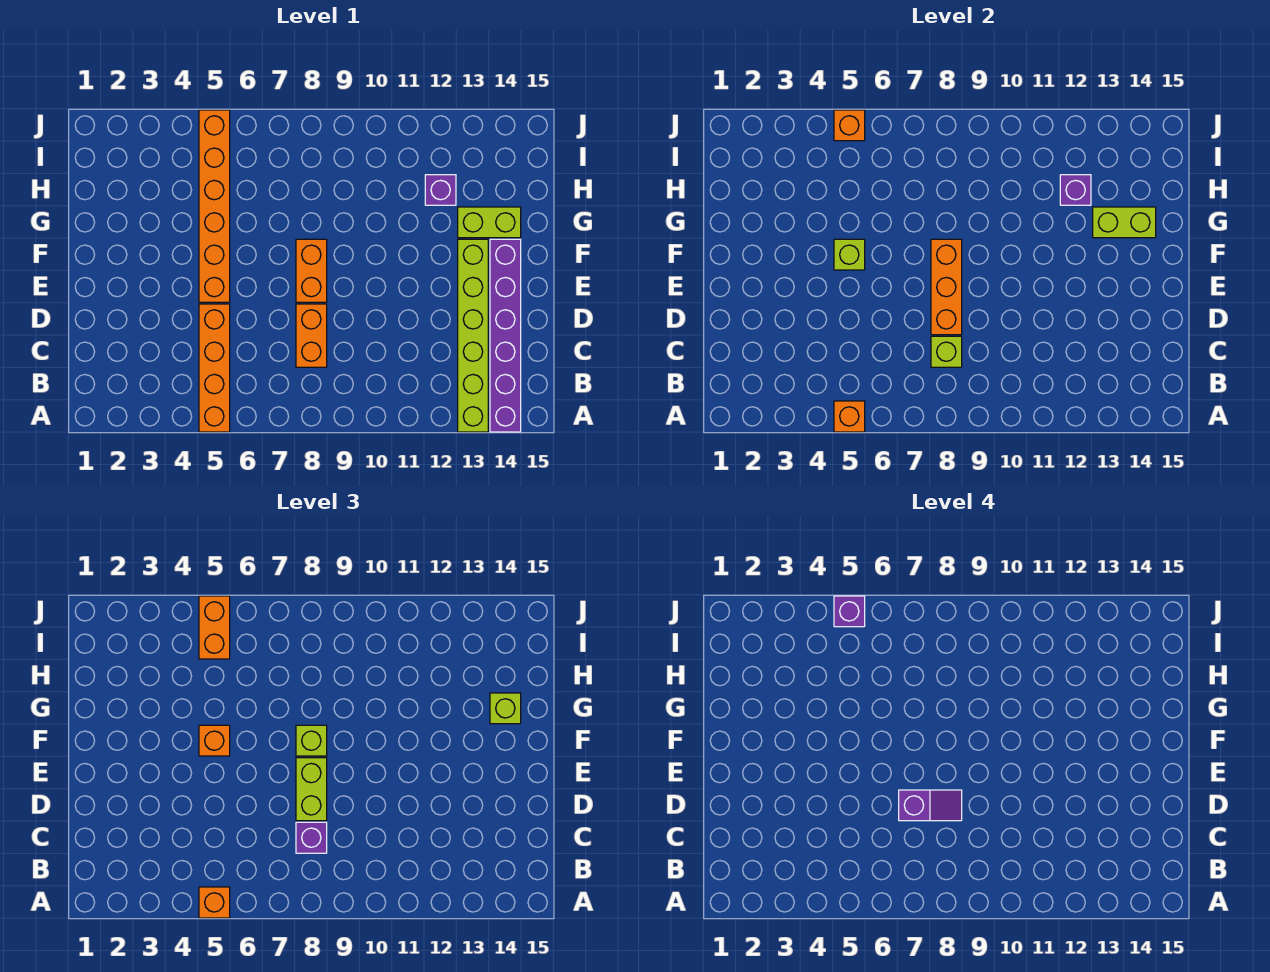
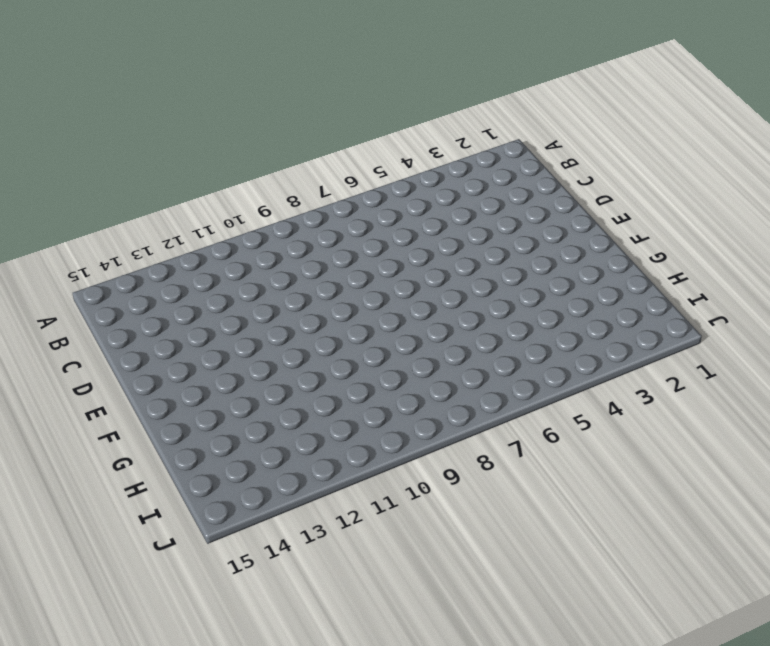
none -> orange brick A5:D5 level 1
none -> lime brick A13:F13 level 1
none -> purple brick A14:F14 level 1

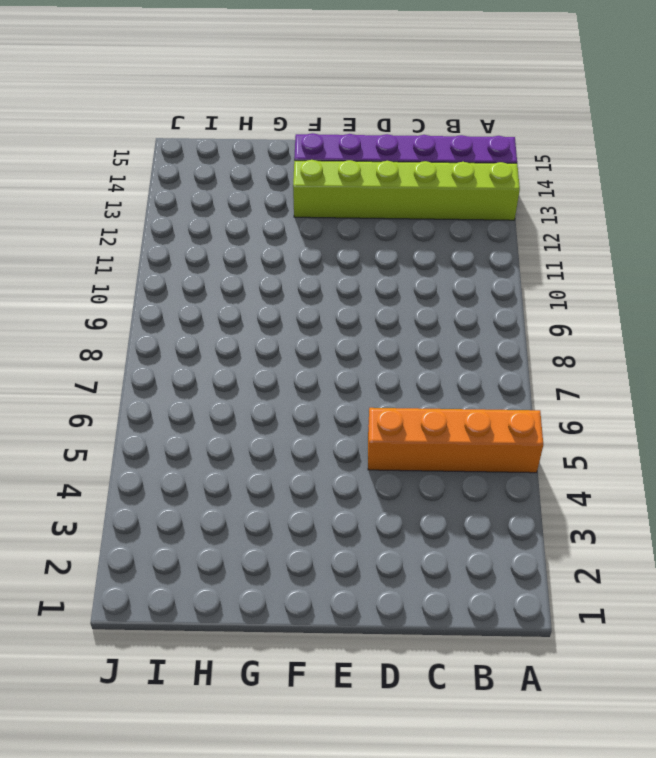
none -> orange brick C8:D8 level 1
none -> orange brick E5:J5 level 1
none -> orange brick E8:F8 level 1

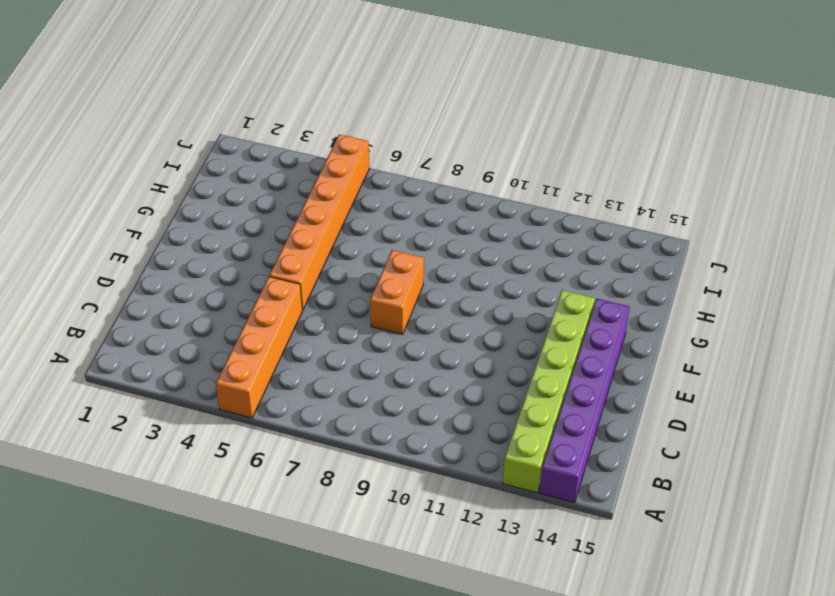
none -> orange brick C8:D8 level 1
none -> lime brick G13:G14 level 1
none -> purple brick H12 level 1

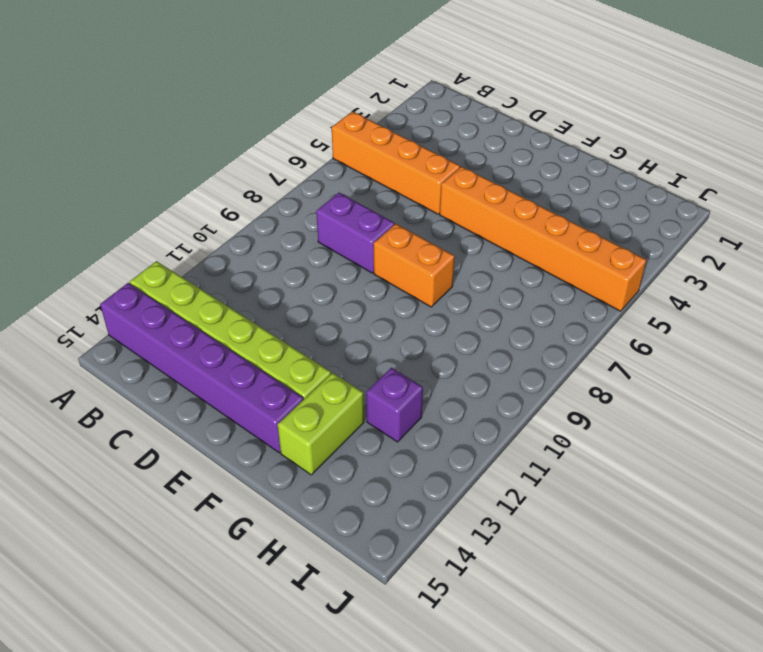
purple brick C8:D8 level 1 -> orange brick C8:D8 level 1
none -> orange brick A5 level 2
none -> lime brick C8 level 2
none -> orange brick D8:F8 level 2

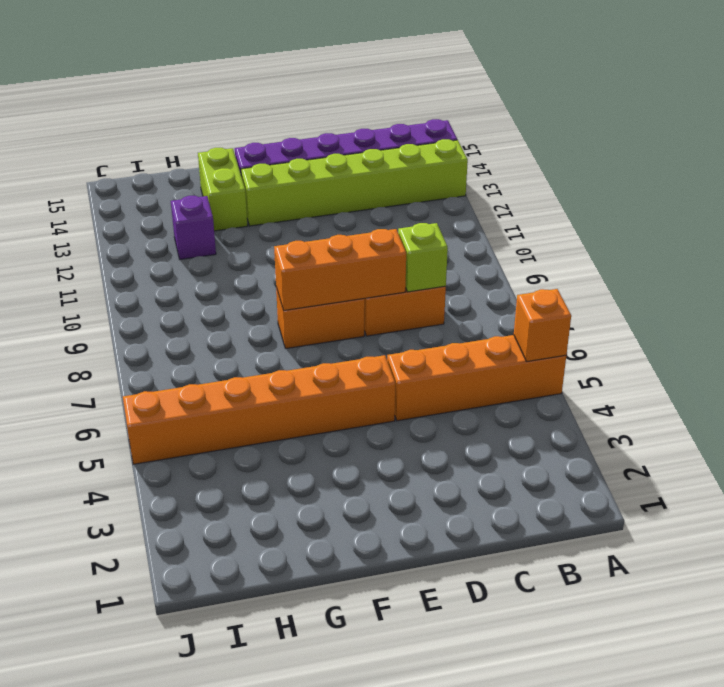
none -> lime brick F5 level 2
none -> lime brick G13:G14 level 2
none -> purple brick H12 level 2

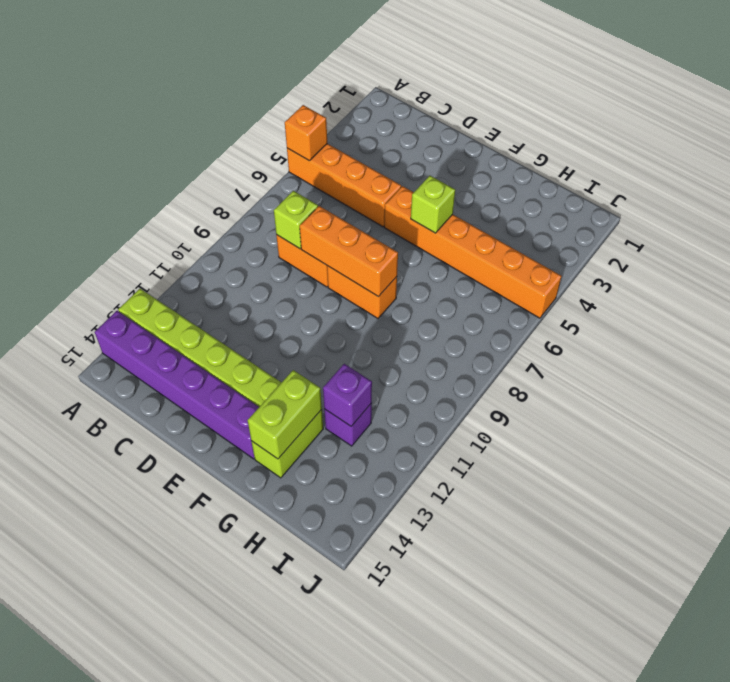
none -> orange brick J5 level 2
none -> orange brick A5 level 3
none -> purple brick C8 level 3

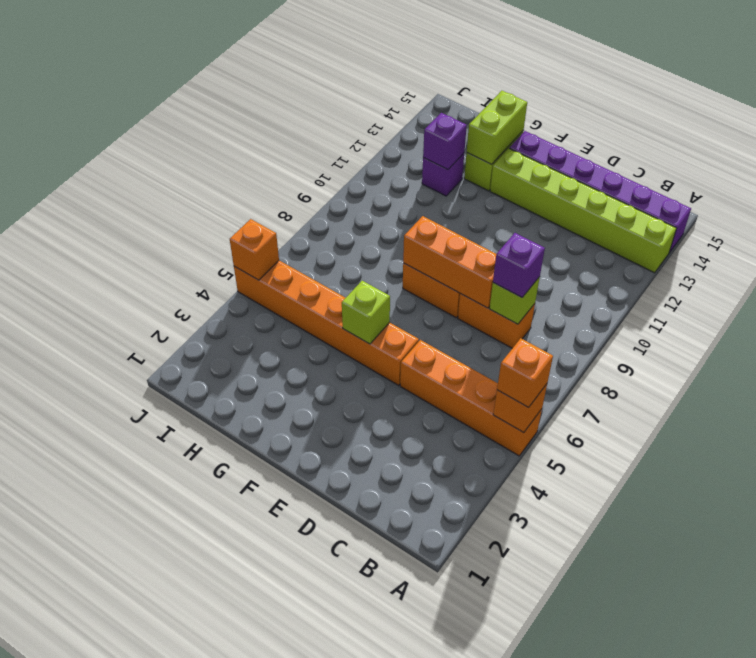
none -> lime brick D8:E8 level 3
none -> orange brick F5 level 3
none -> lime brick F8 level 3

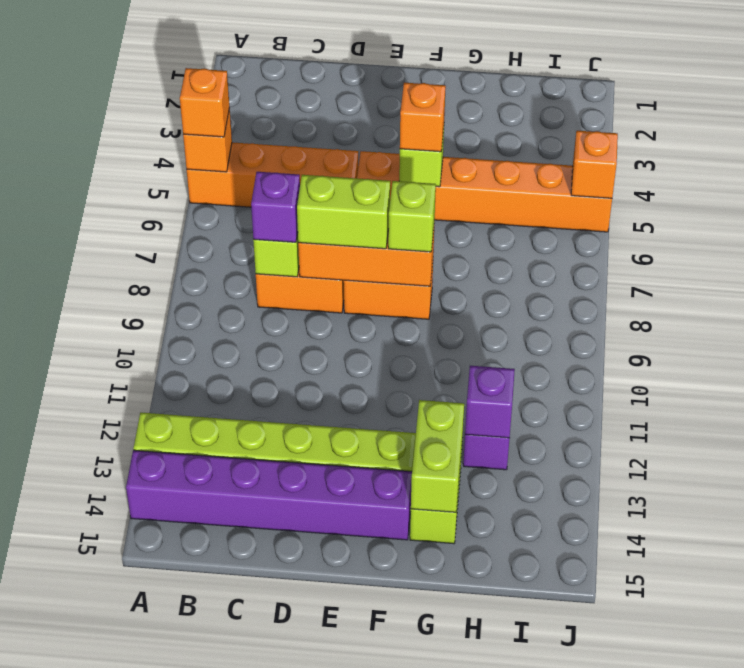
none -> lime brick G14 level 3
none -> orange brick I5:J5 level 3
none -> purple slope D7:D8 level 4 top 7

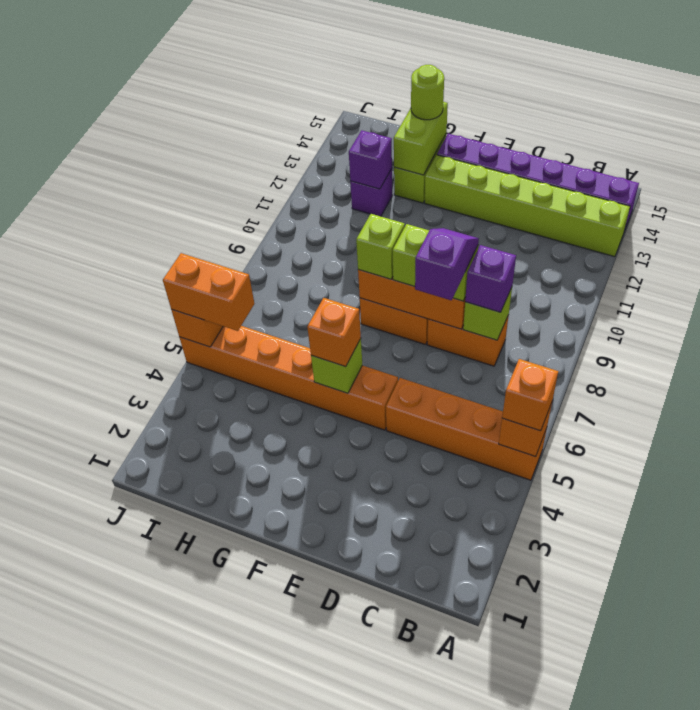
lime round brick G14 level 3 -> lime brick G14 level 3
none -> purple brick J5 level 4

